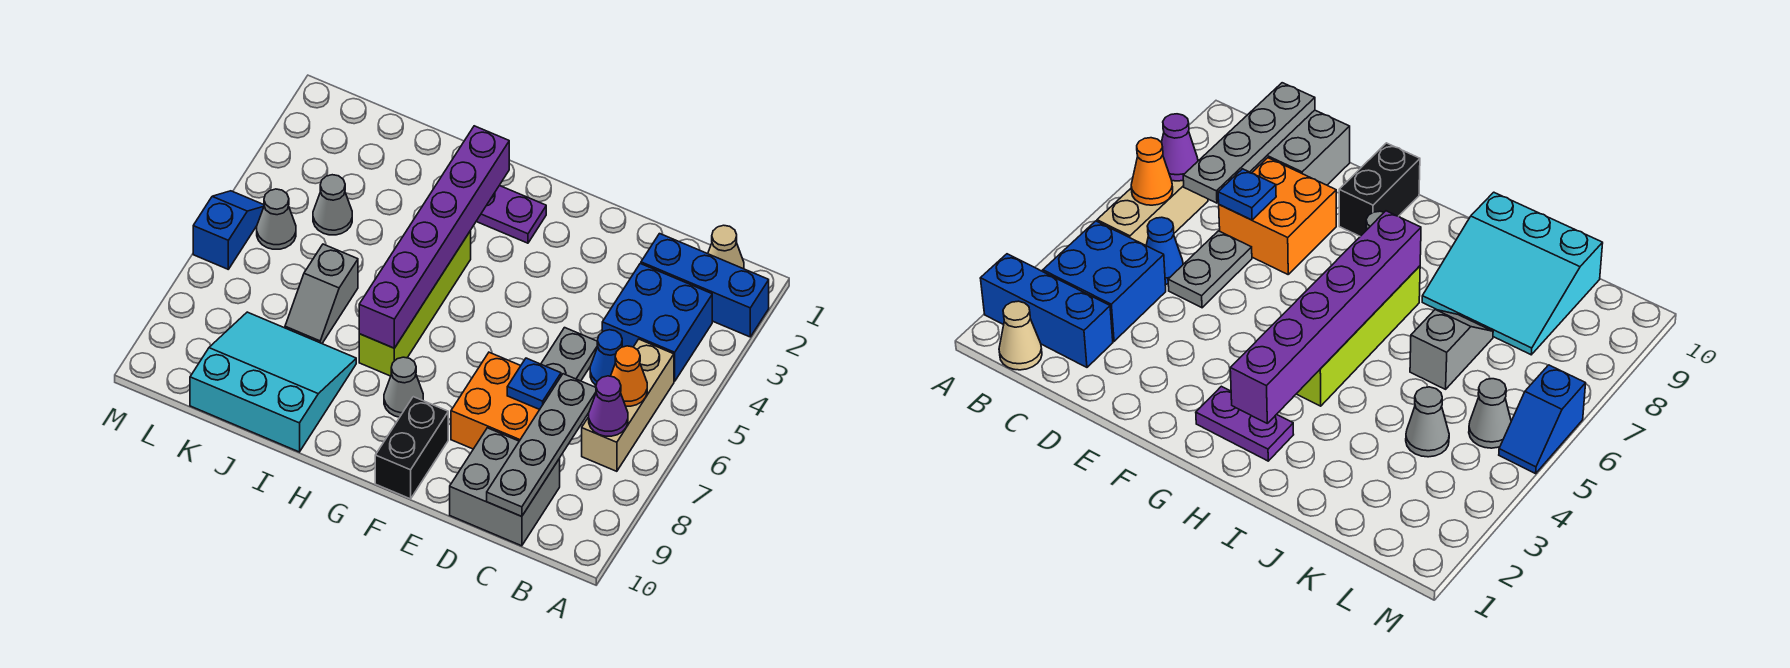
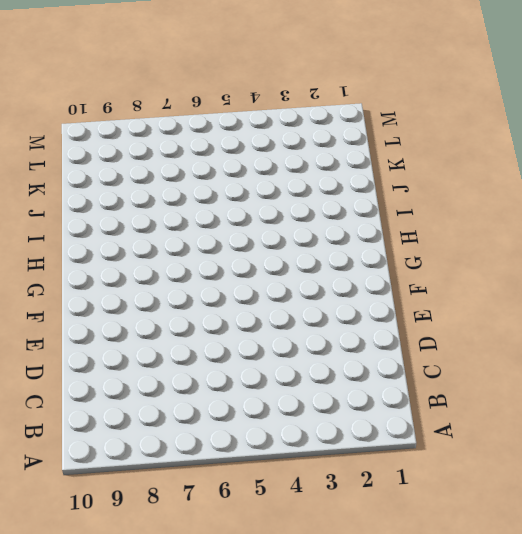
none -> blue brick A2:C2 level 1
none -> tan cone B1 level 1
none -> blue brick B3:C4 level 1

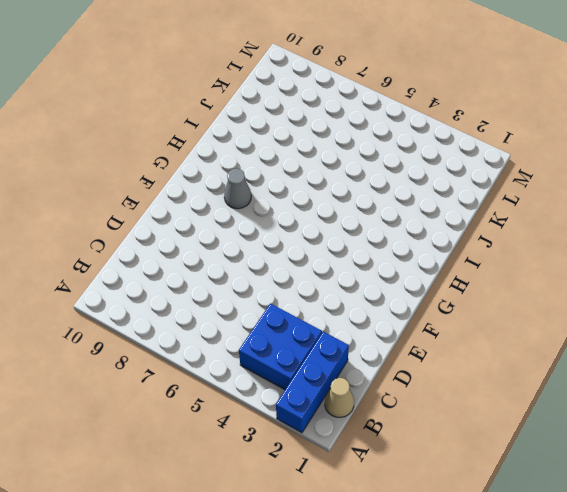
none -> tan brick B5:B7 level 1
none -> blue cone C5 level 1
none -> grey brick C9:D10 level 1

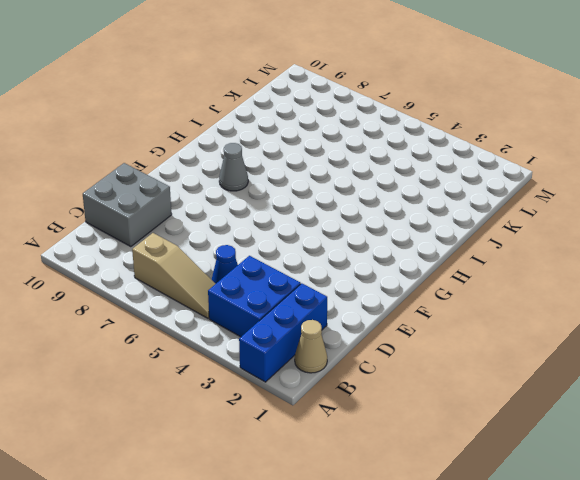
tan slope B5:B7 level 1 top 7 -> tan brick B5:B7 level 1
none -> grey plate D5:D6 level 1
none -> orange brick D7:E8 level 1
none -> black brick F9:F10 level 1

